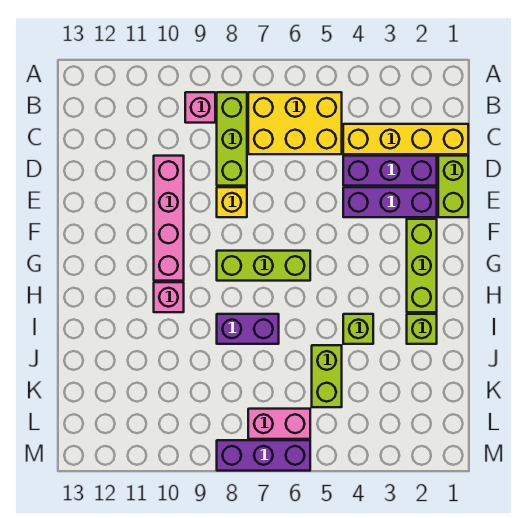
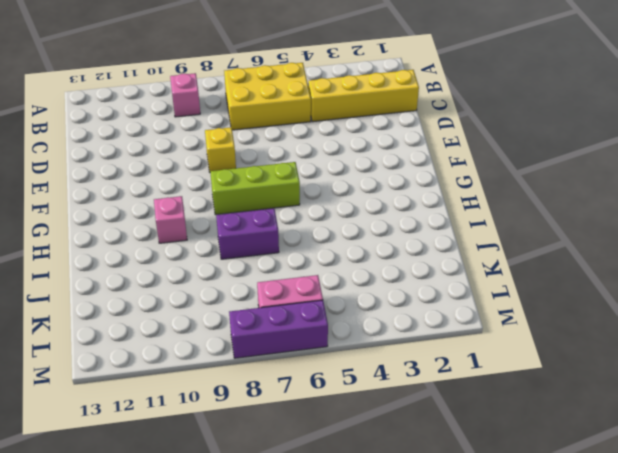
none -> lime brick B8:D8 level 1
none -> lime brick D1:E1 level 1
none -> purple brick D2:D4 level 1

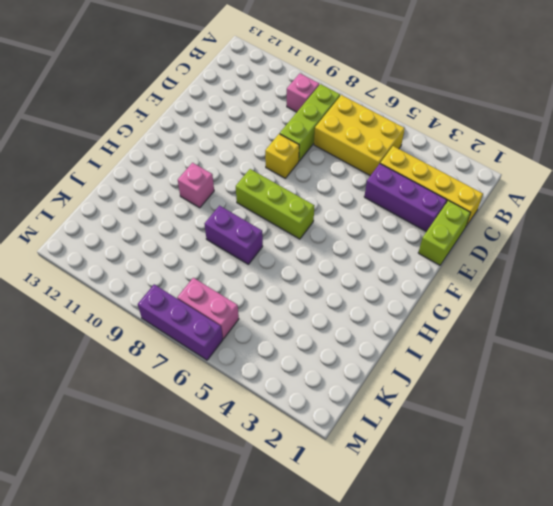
none -> pink brick D10:G10 level 1
none -> purple brick E2:E4 level 1
none -> lime brick F2:H2 level 1

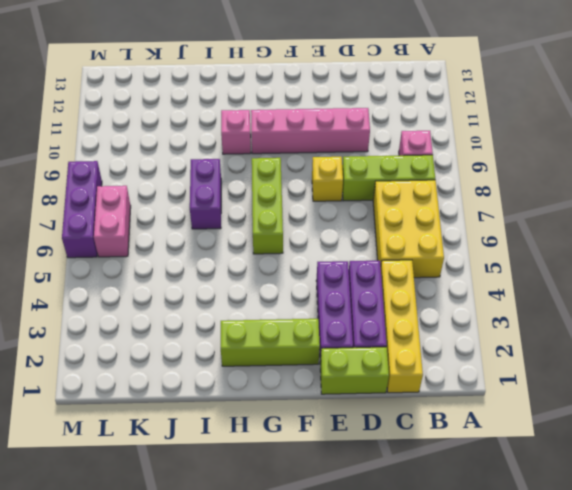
none -> lime brick I2 level 1
none -> lime brick I4 level 1
none -> lime brick J5:K5 level 1

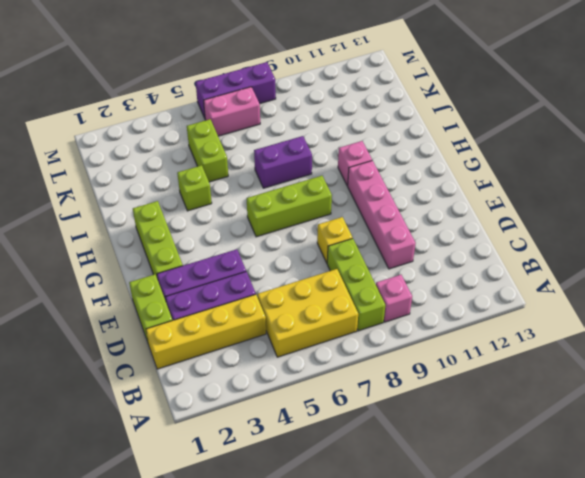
none -> lime brick I2 level 1

